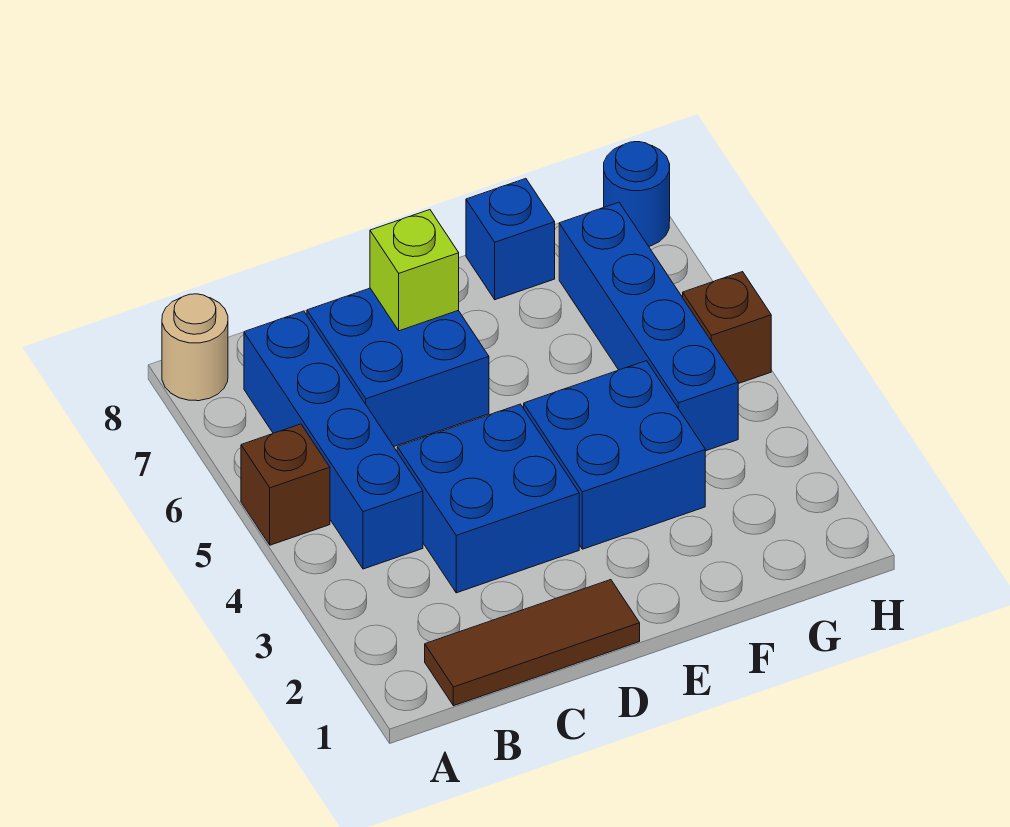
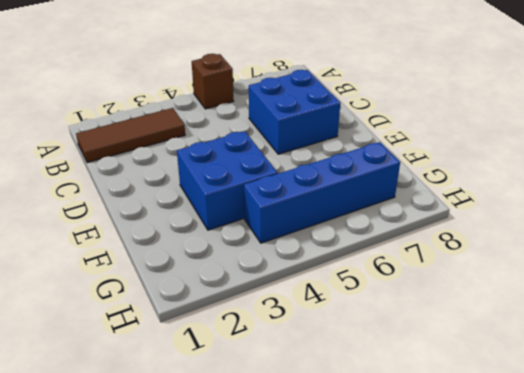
brown tile B1:B3 level 1 -> brown tile B1:D1 level 1
none -> tan round brick A8 level 1
none -> blue brick B4:B7 level 1
none -> blue brick C3:D4 level 1

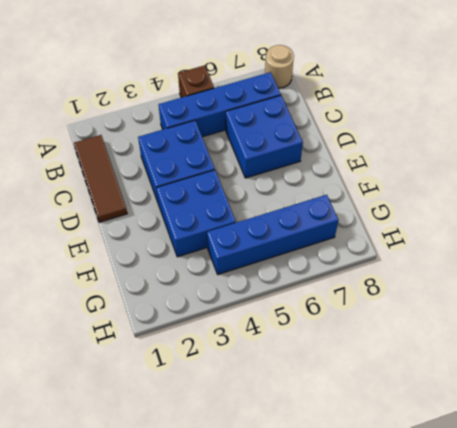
none -> blue brick F8 level 1
none -> brown brick H5 level 1
none -> blue round brick H8 level 1

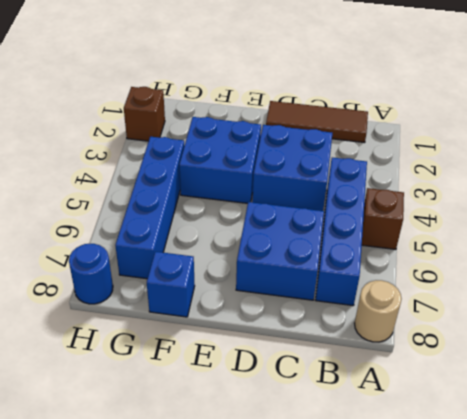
brown brick H2 level 1 -> brown brick H5 level 1
none -> lime brick D7 level 2

